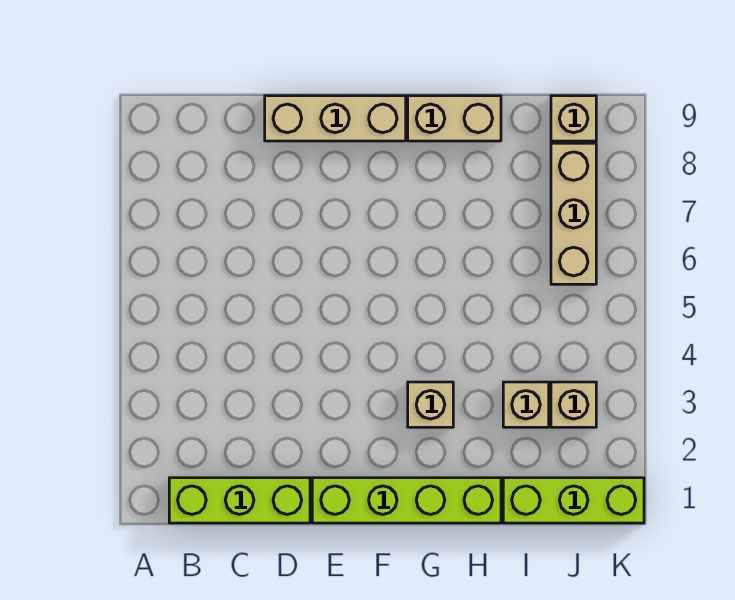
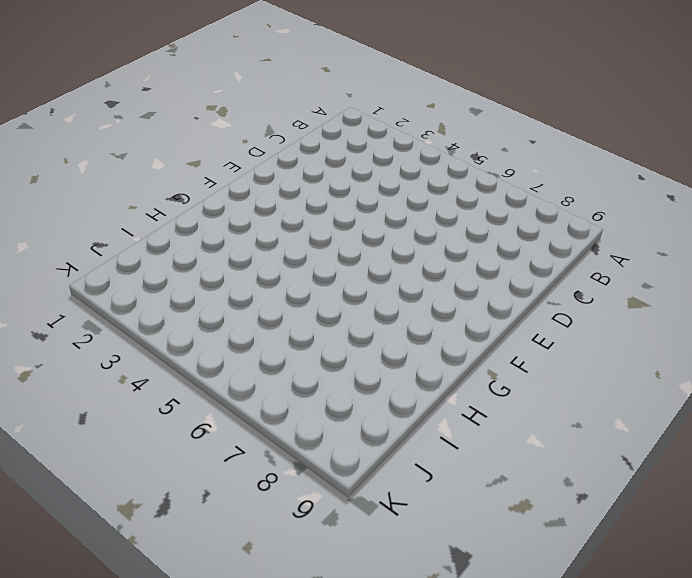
none -> lime brick B1:D1 level 1
none -> tan brick D9:F9 level 1

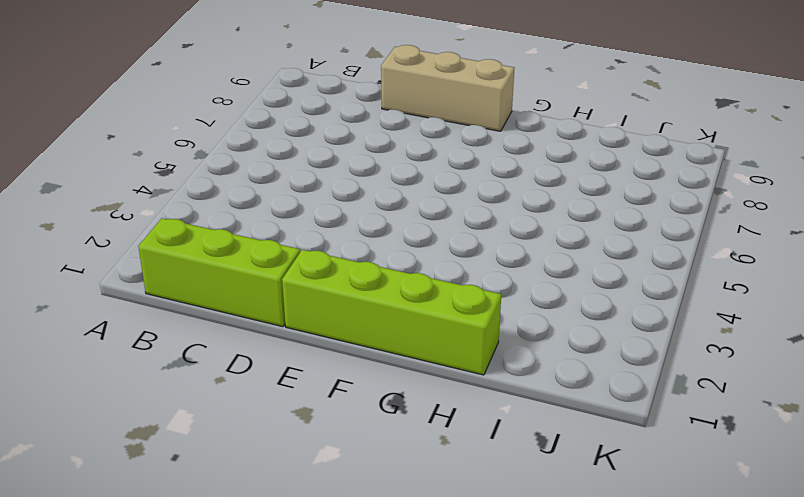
none -> tan brick G3 level 1
none -> tan brick G9:H9 level 1

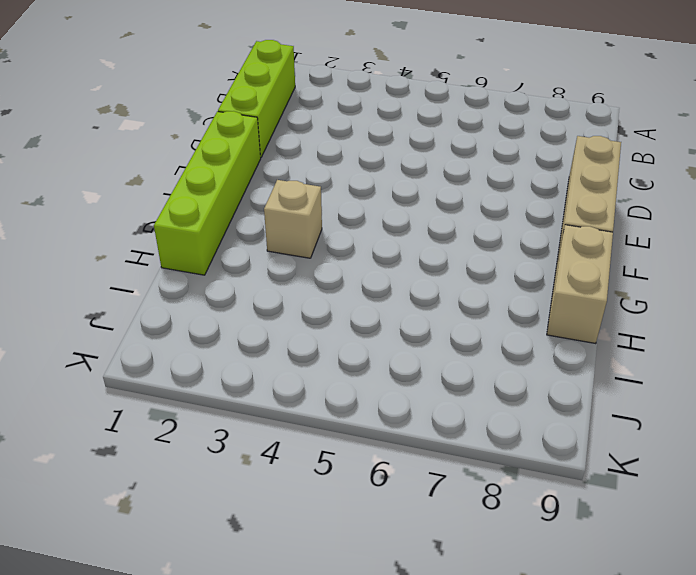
none -> lime brick I1:K1 level 1
none -> tan brick I3 level 1

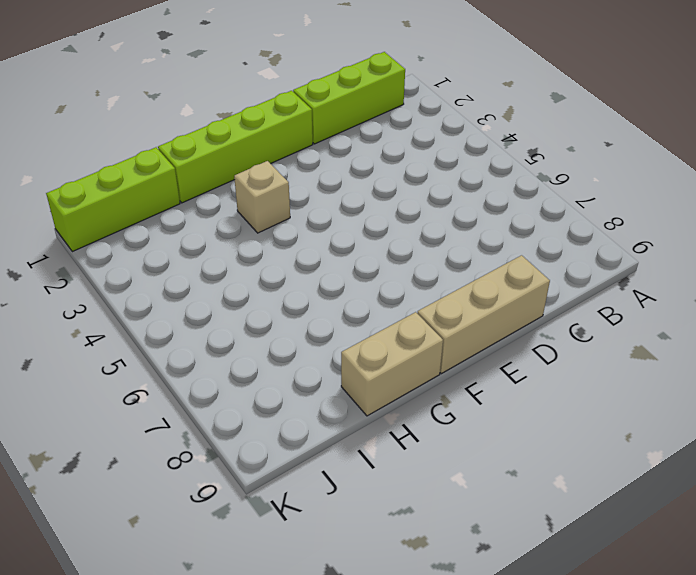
none -> tan brick I3 level 1
none -> tan brick J3 level 1

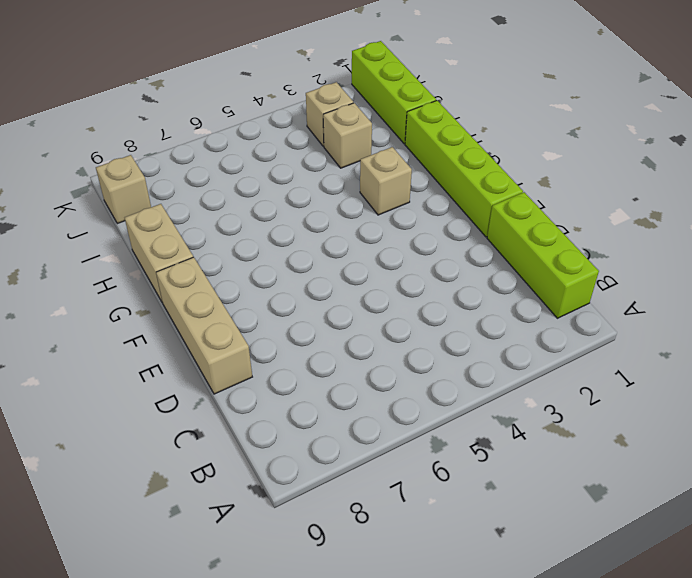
none -> tan brick J6:J8 level 1

